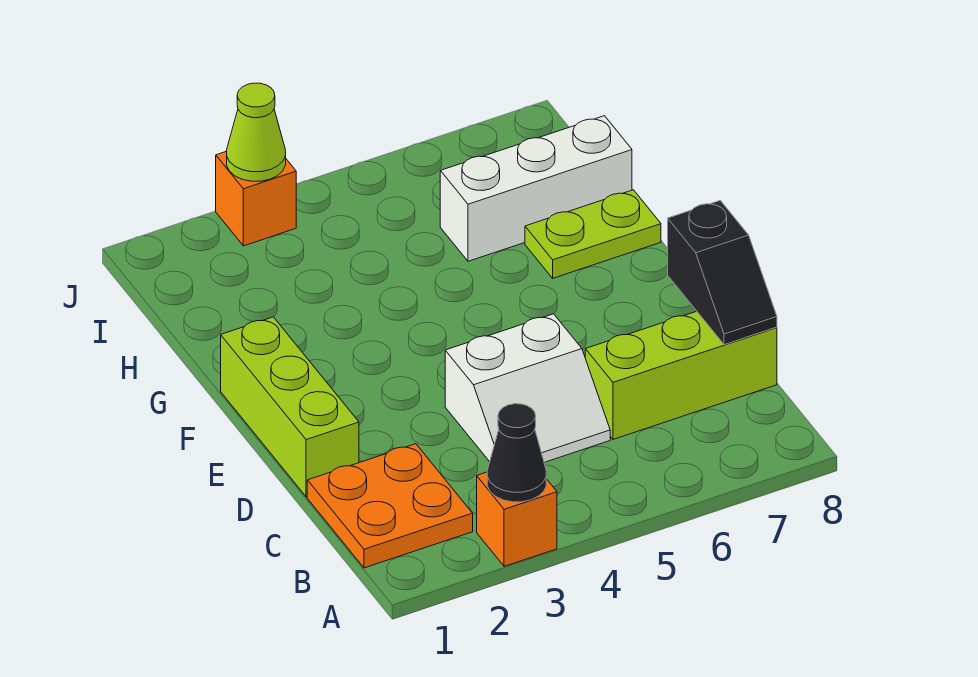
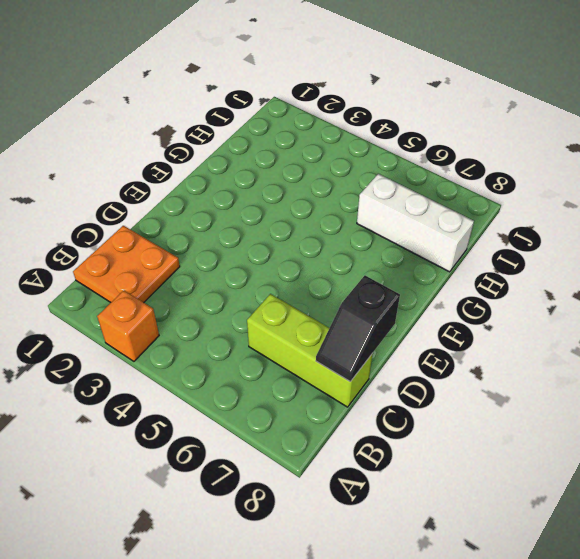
none -> white slope C4:D5 level 1 top D
none -> lime brick D1:F1 level 1

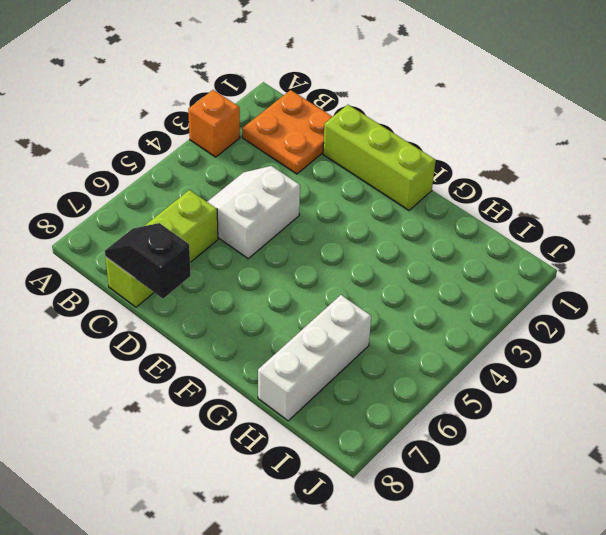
none -> lime plate G7:G8 level 1
none -> orange brick J3 level 1

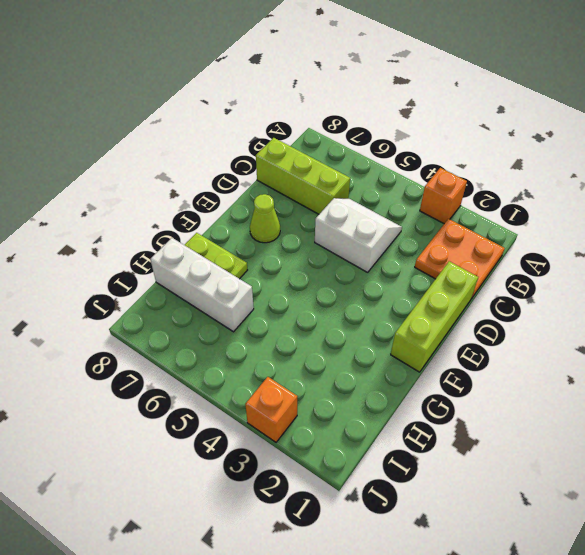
lime cone E7 level 1 -> lime cone J3 level 2
none -> black cone A3 level 2
none -> black slope C8:D8 level 2 top D

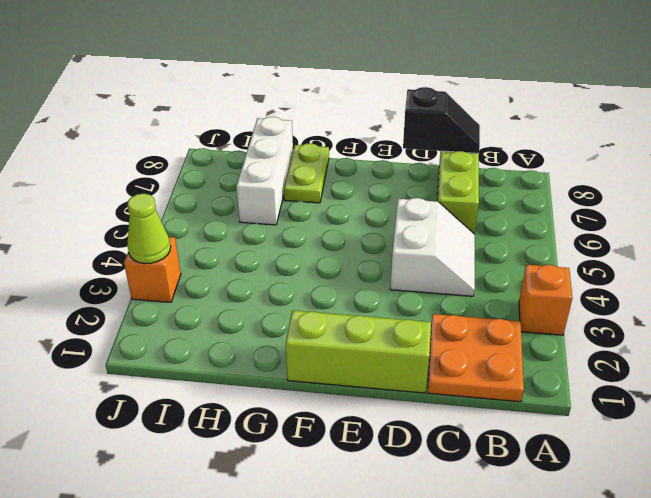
none -> black cone A3 level 2

